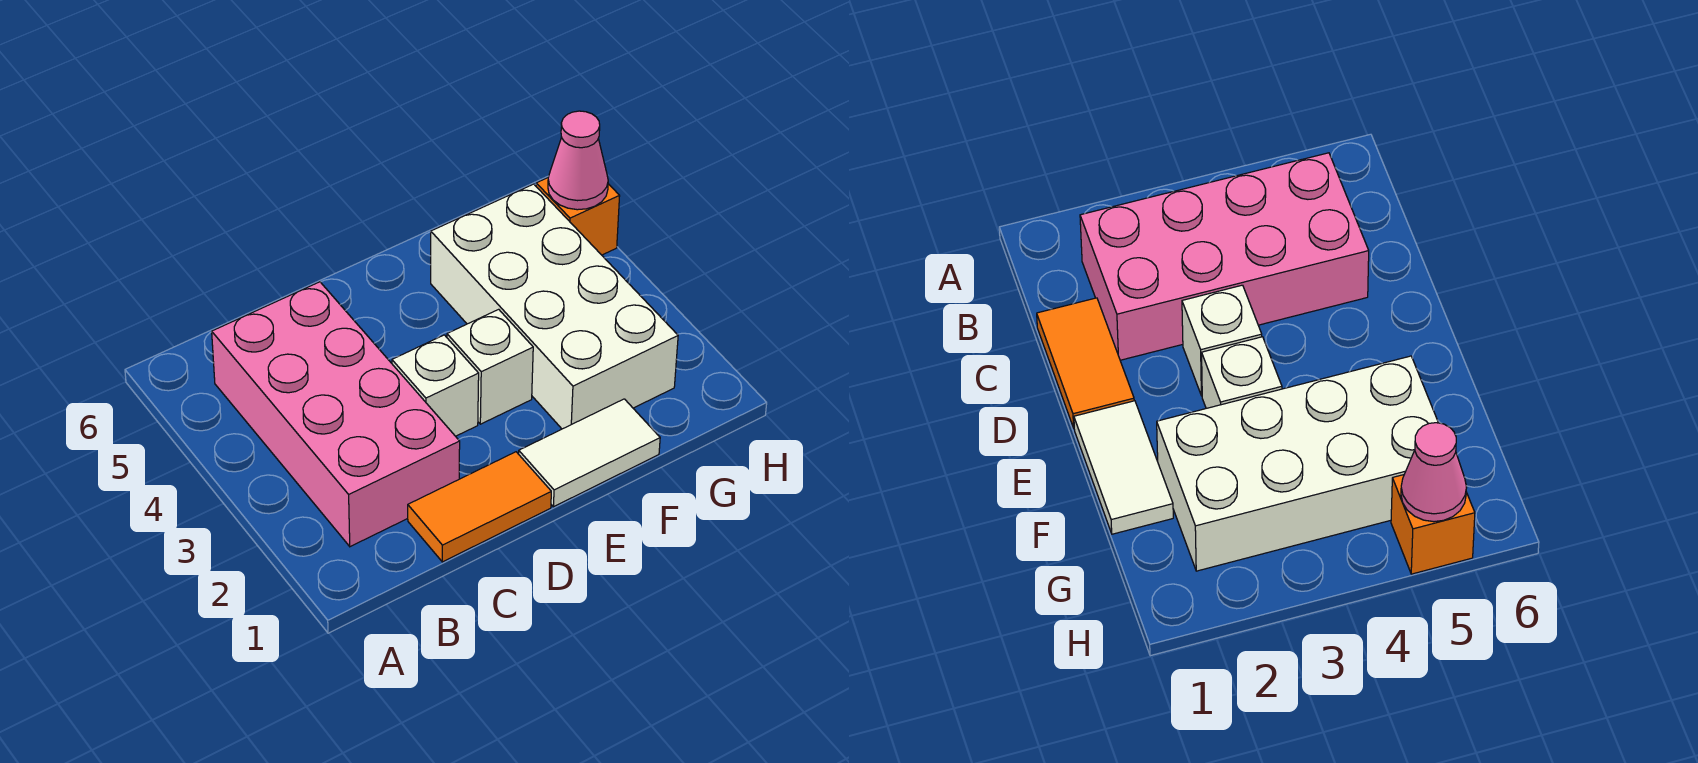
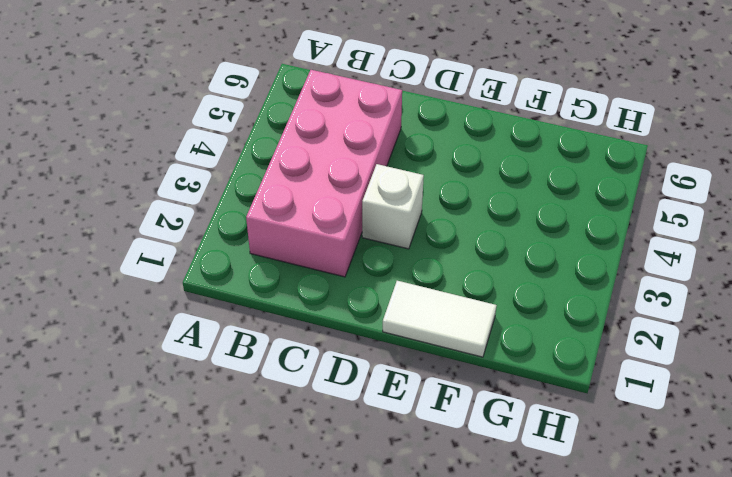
none -> orange tile C1:D1 level 1
none -> white brick E3 level 1

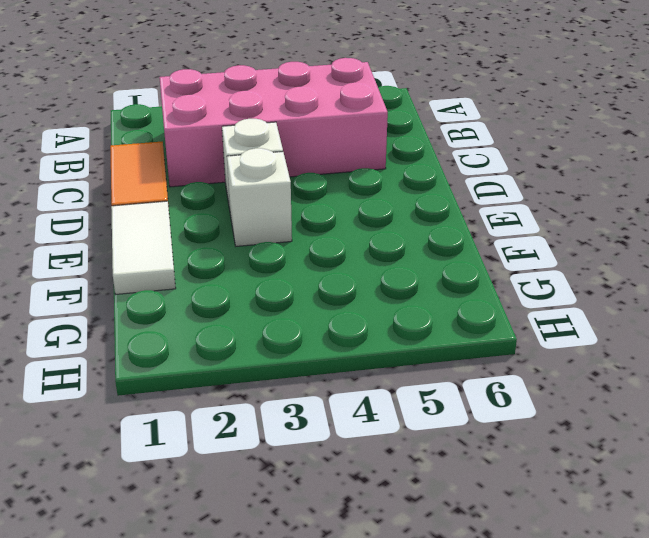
none -> white brick F2:G5 level 1
none -> orange brick H5 level 1

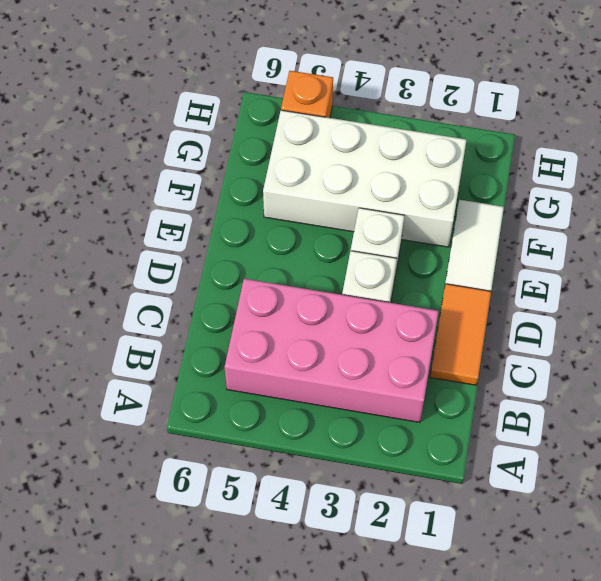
none -> pink cone H5 level 2

